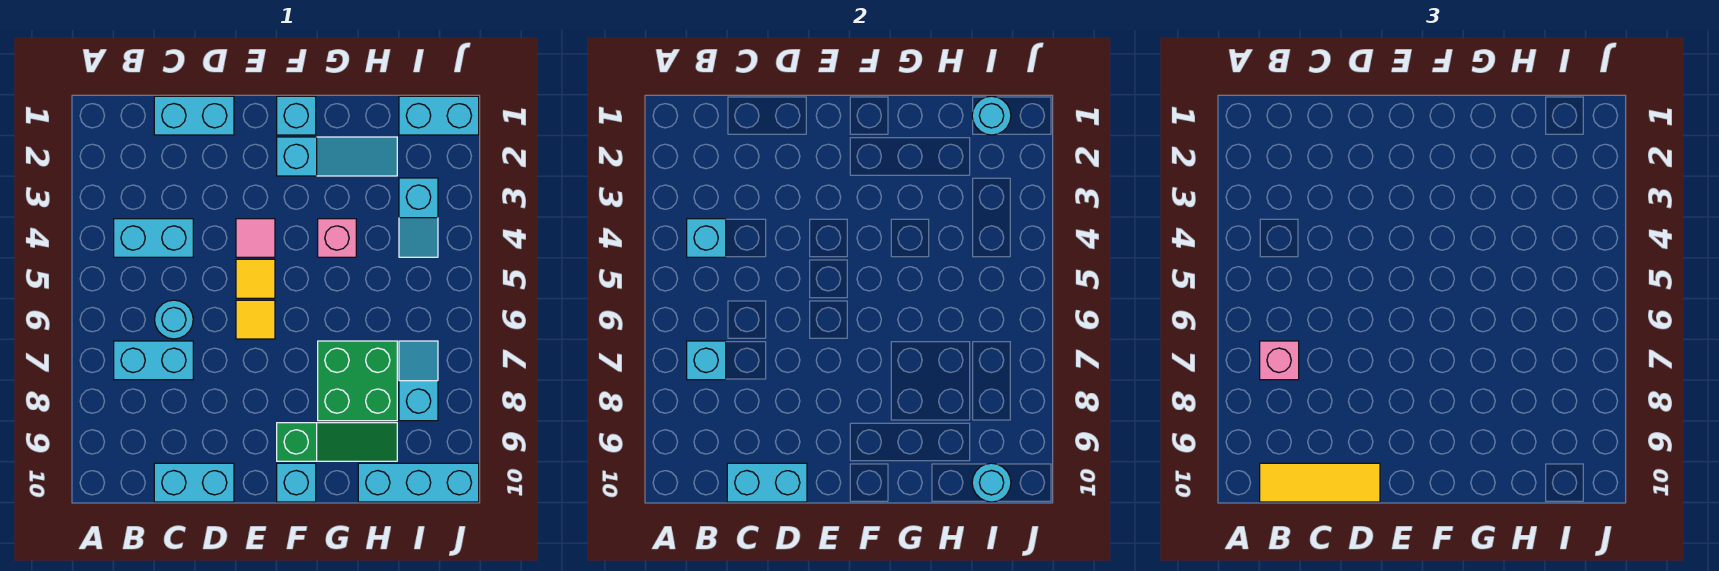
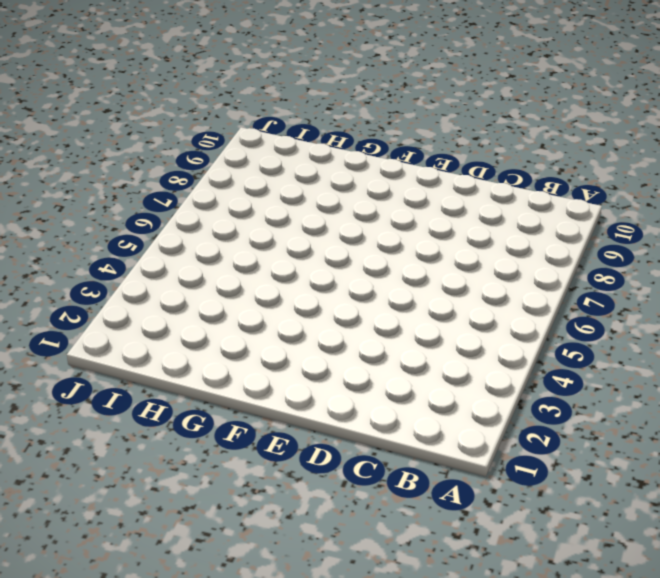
none -> cyan brick B4:C4 level 1
none -> cyan brick B7:C7 level 1
none -> cyan brick C1:D1 level 1

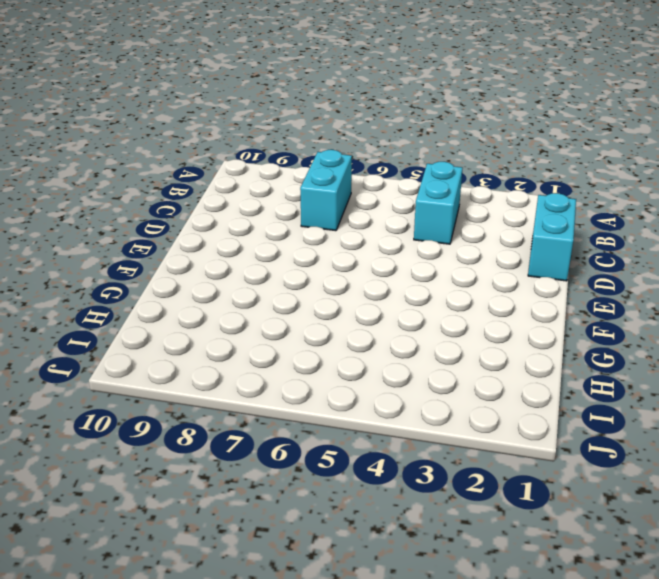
none -> cyan round brick C6 level 1
none -> cyan brick C10:D10 level 1
none -> pink tile E4 level 1

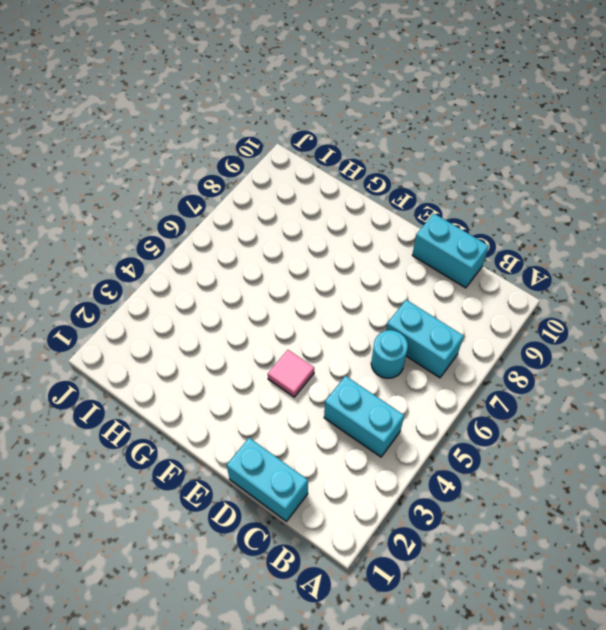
none -> yellow tile E5 level 1
none -> yellow tile E6 level 1
none -> cyan brick F1 level 1

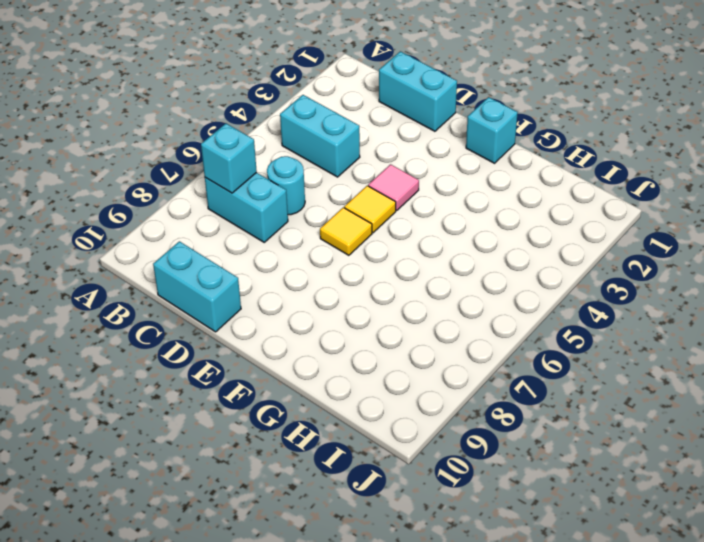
none -> cyan slope F2:H2 level 1 top F
none -> green slope F9:H9 level 1 top F
none -> cyan brick F10 level 1

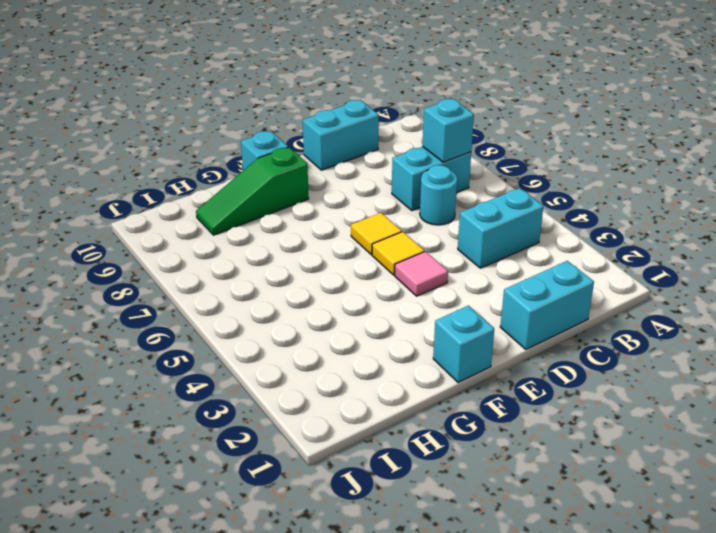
none -> cyan slope F2:H2 level 1 top F
none -> pink brick G4 level 1
none -> green brick G7:H8 level 1

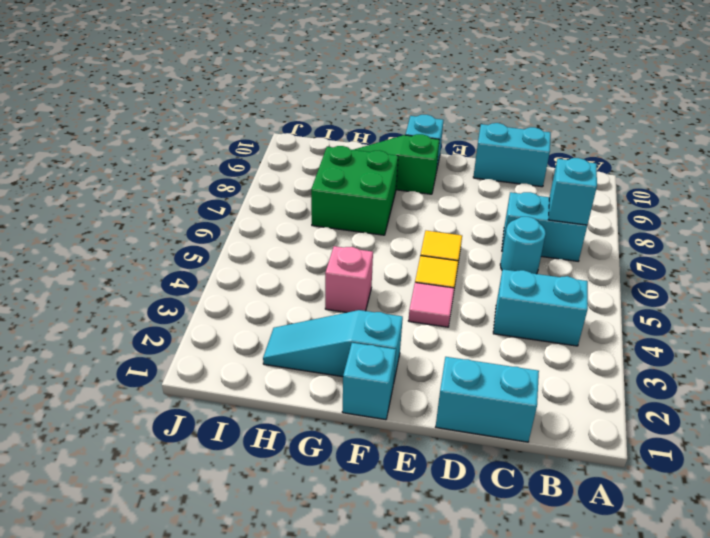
none -> cyan brick H10:J10 level 1
none -> cyan brick I1:J1 level 1
none -> cyan slope I3:I4 level 1 top 3

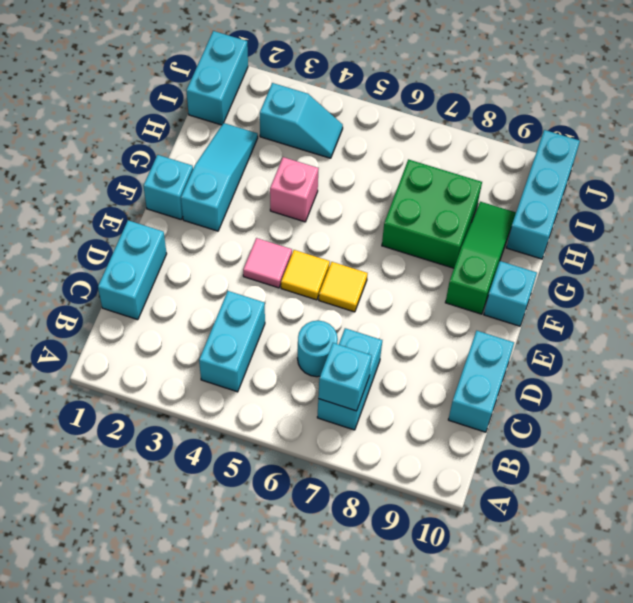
none -> cyan slope I7:I8 level 1 top 8
none -> cyan brick B4 level 2
none -> cyan brick C10:D10 level 2

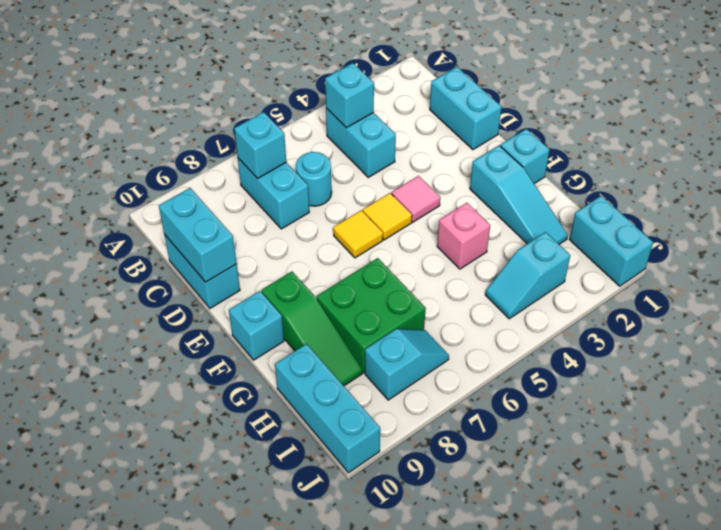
none -> cyan round brick I1 level 2
none -> cyan round brick I10 level 2
none -> pink brick B7 level 3

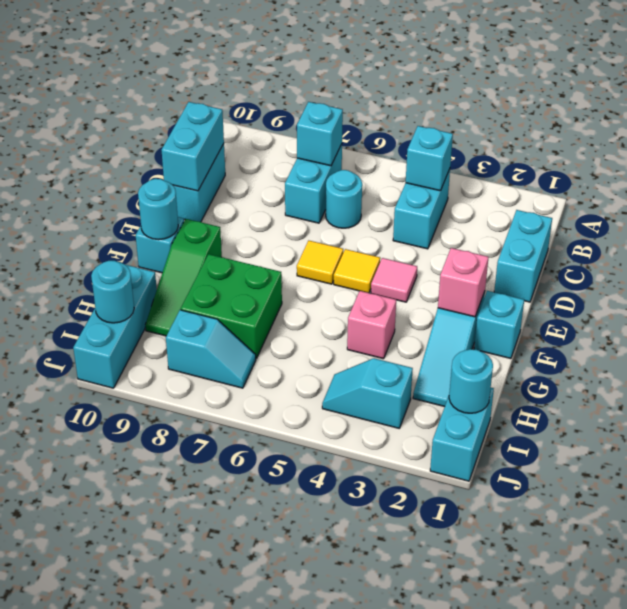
pink brick F2 level 2 -> pink brick B7 level 3
cyan round brick F10 level 2 -> none
none -> yellow tile B10:D10 level 3

